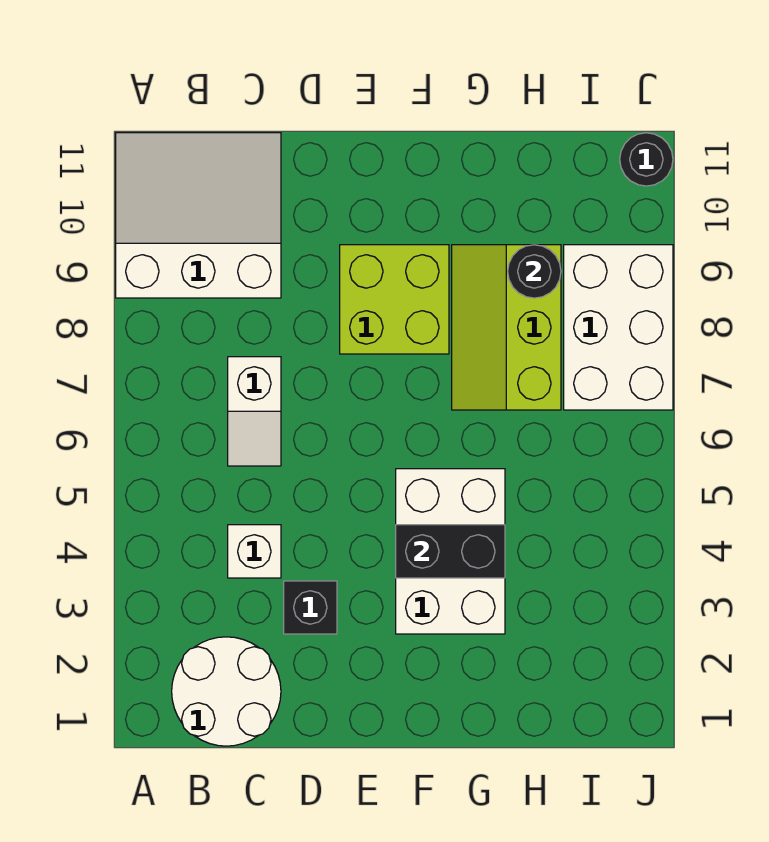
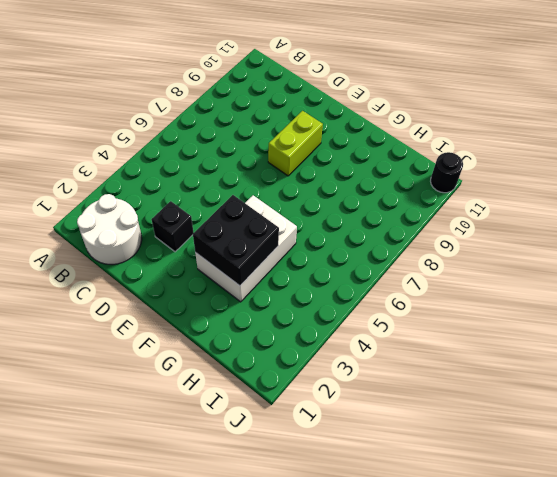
lime brick E8:E9 level 1 -> lime brick E8:F9 level 1
black brick F3:G4 level 2 -> black brick F4:G4 level 2
none -> white slope A9:C11 level 1 top 9
none -> white brick C4 level 1
none -> white slope C6:C7 level 1 top 7

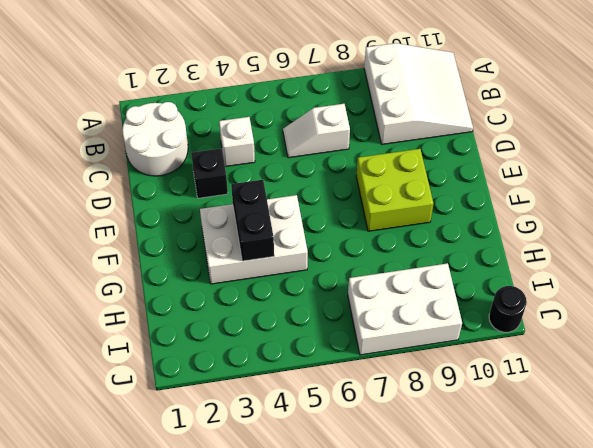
none -> lime slope G7:H9 level 1 top H
none -> black round brick H9 level 2

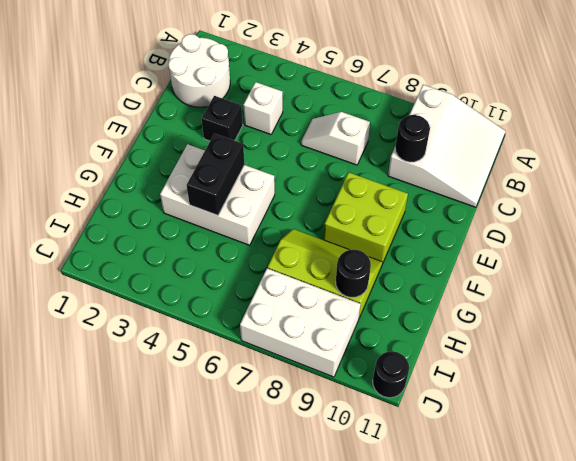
black round brick C9 level 2 -> none

